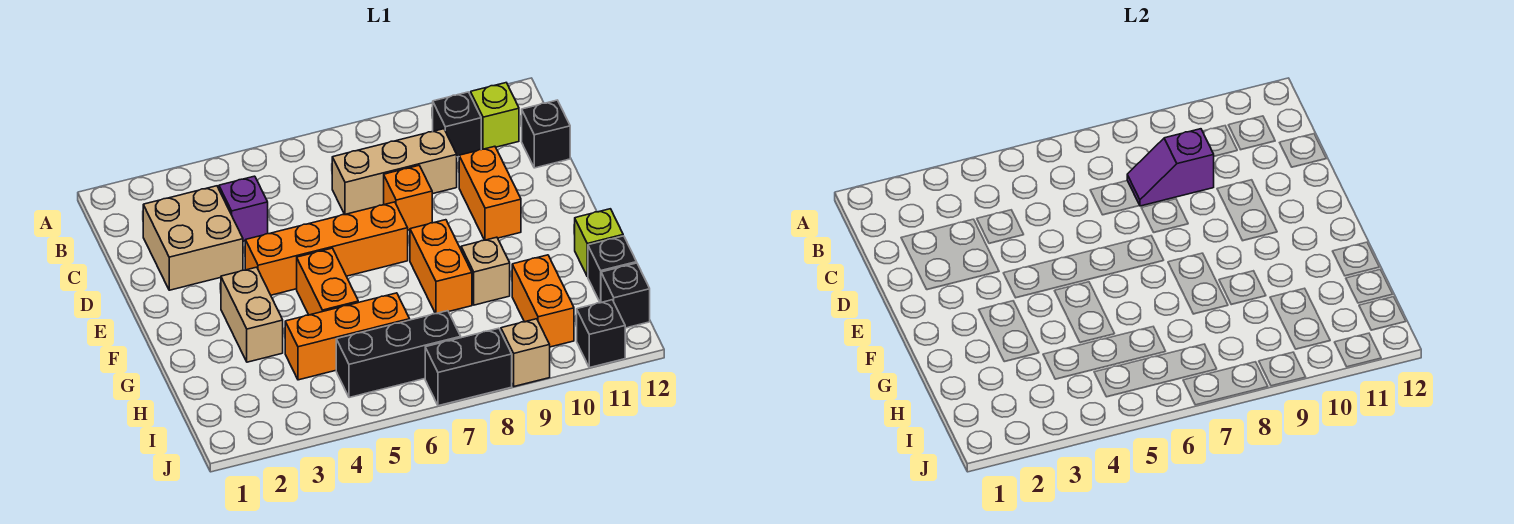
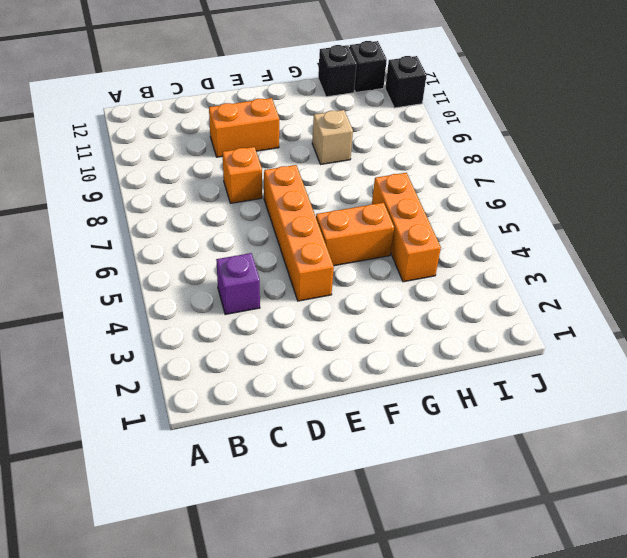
none -> black brick B10 level 1
none -> lime brick B11 level 1
none -> tan brick C2:D3 level 1

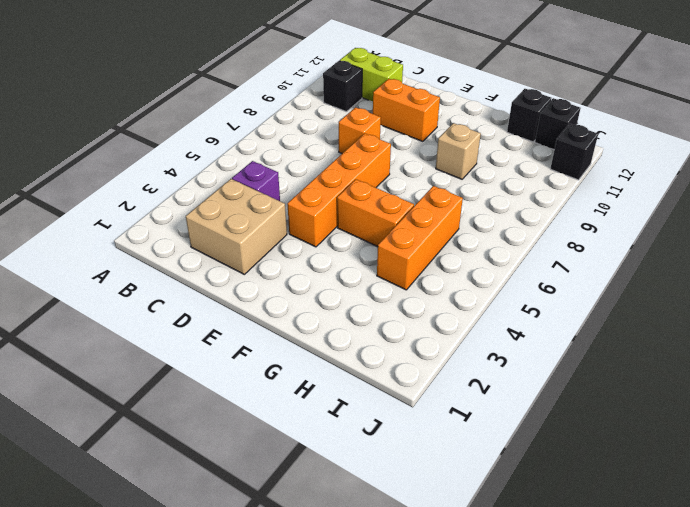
lime brick B11:C11 level 1 -> lime brick B11 level 1
none -> tan brick C7:C9 level 1
none -> black brick C12 level 1
none -> tan brick F3:G3 level 1

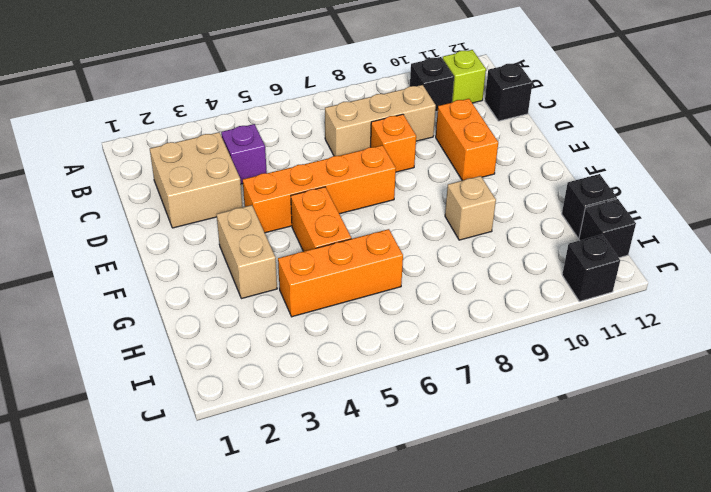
none -> orange brick F8:G8 level 1
none -> lime brick G12 level 1
none -> orange brick H10:I10 level 1

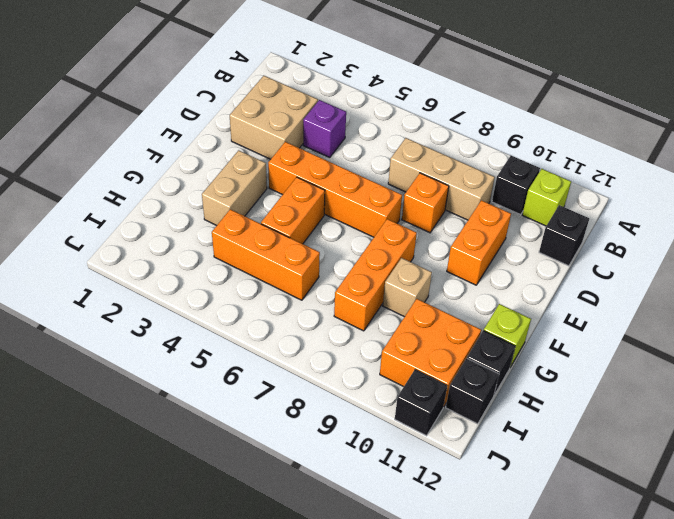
orange brick F8:H8 level 1 -> orange brick F8:G8 level 1
orange brick H10:I11 level 1 -> orange brick H10:I10 level 1
none -> black brick I5:I7 level 1
none -> black brick J7:J8 level 1
none -> tan brick J9 level 1

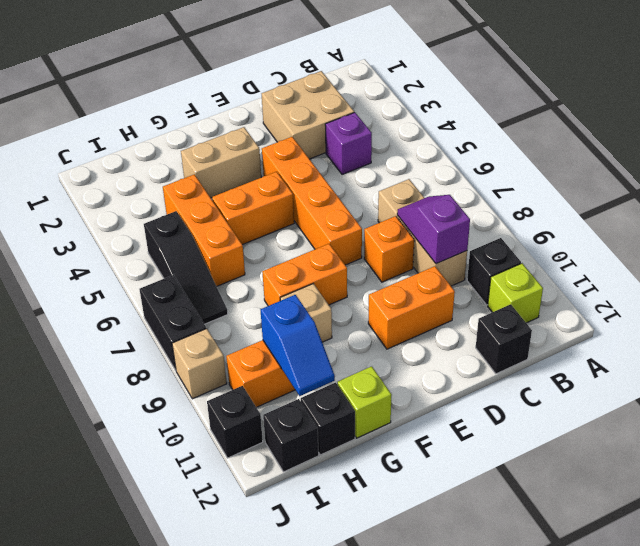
blue slope H10:H11 level 2 top 10 -> none
black slope I5:I7 level 1 top 5 -> black brick I5:I7 level 1

